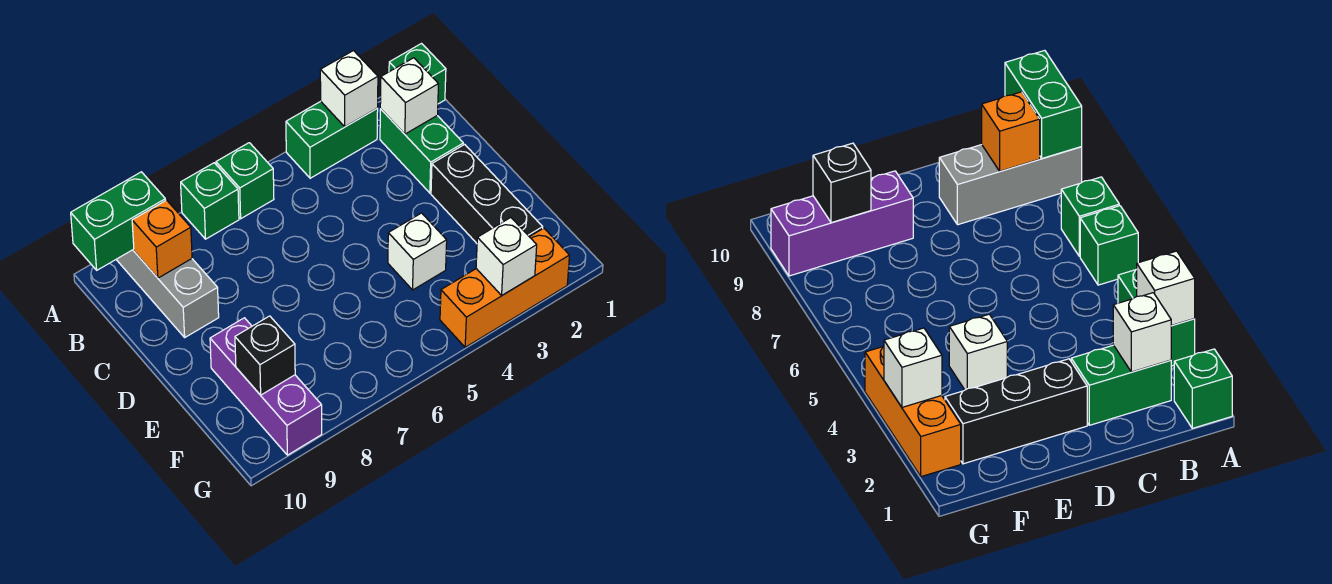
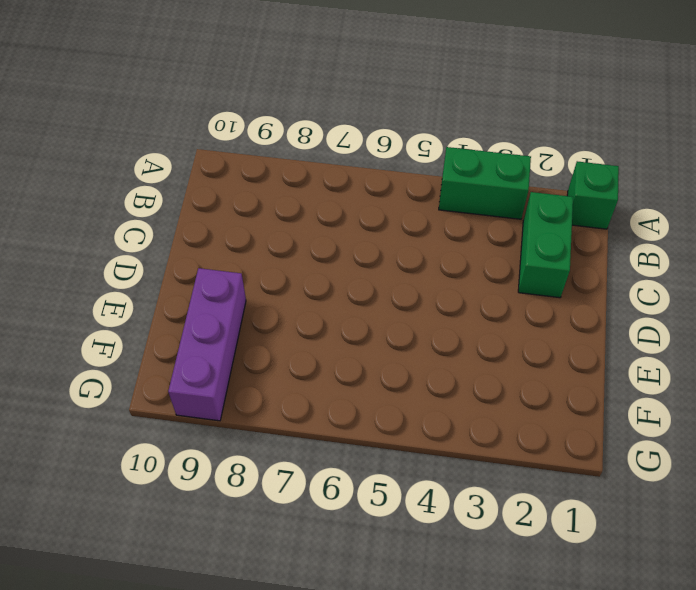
none -> green brick A6 level 1
none -> green brick A7 level 1
none -> grey brick A9:C9 level 1

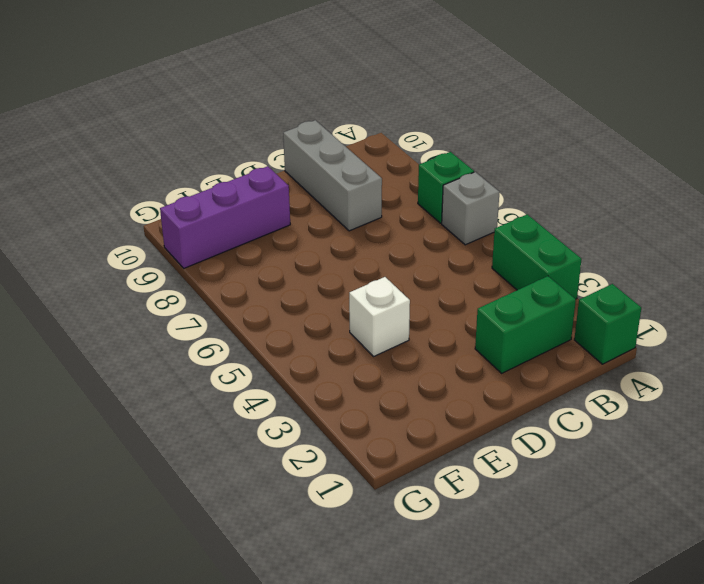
grey brick A6 level 1 -> green brick A6 level 1
grey brick C8:C10 level 1 -> grey brick A9:C9 level 1
none -> black brick D2:F2 level 1
none -> orange brick G2:G4 level 1
none -> white brick A3 level 2

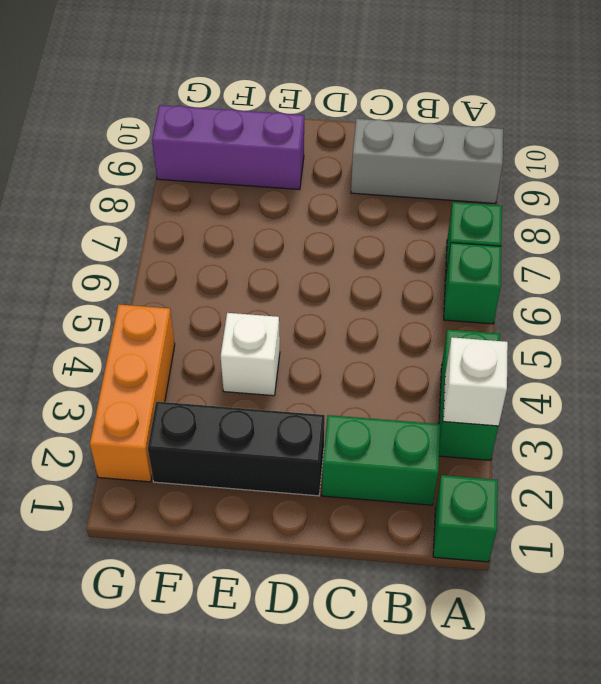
none -> green brick A9:A10 level 2
none -> white brick B2 level 2
none -> orange brick B9 level 2

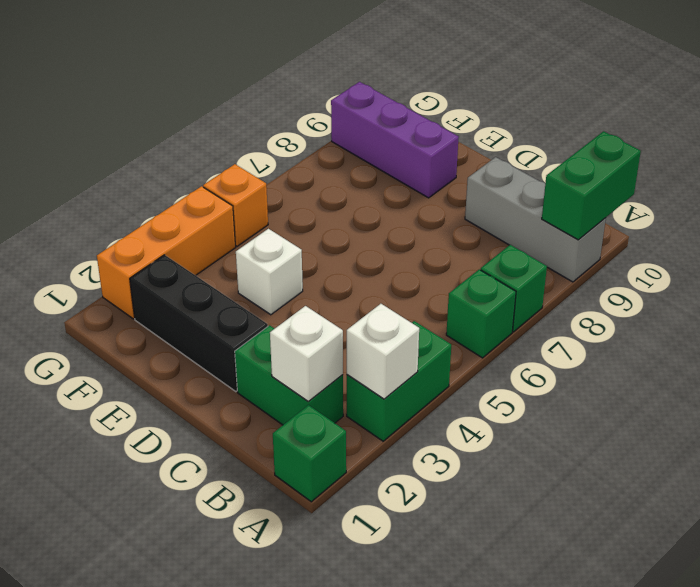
orange brick G5 level 1 -> orange brick B9 level 2
none -> black brick F9 level 2
none -> white brick G3 level 2

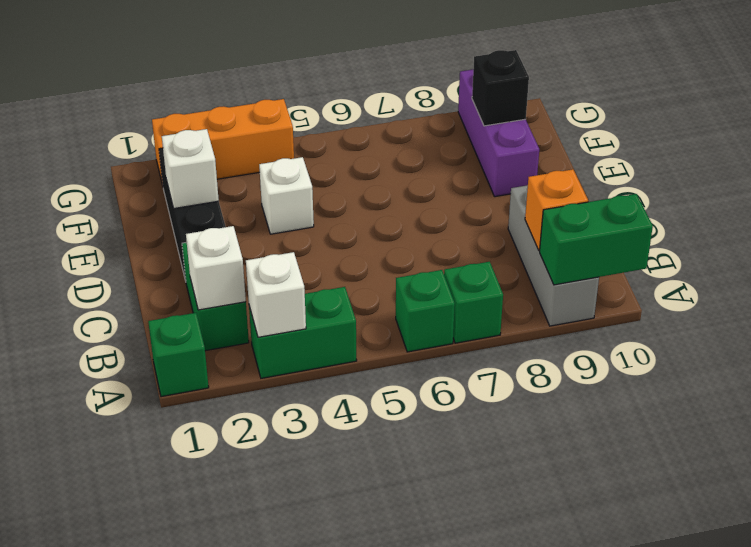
white brick E2 level 2 -> white brick G3 level 2

